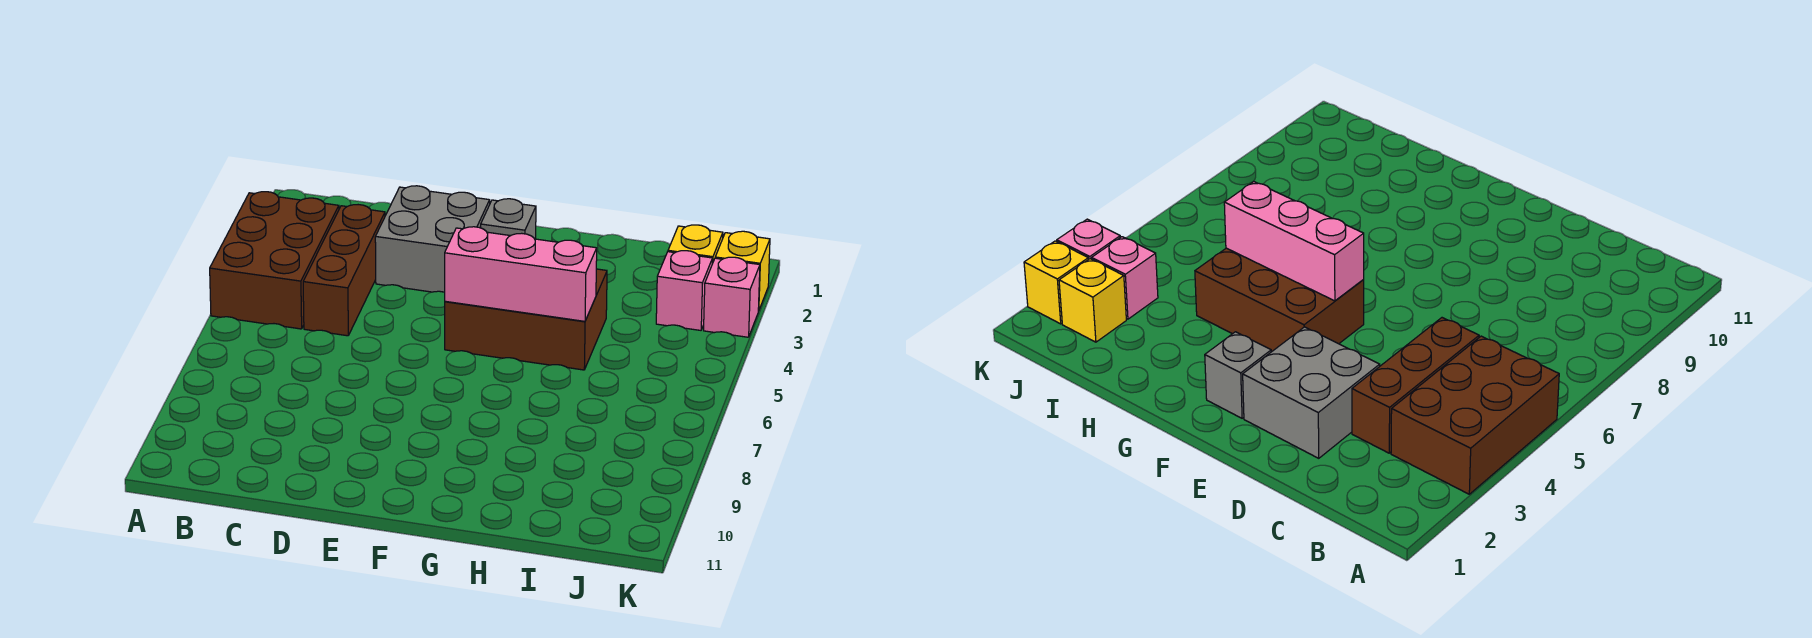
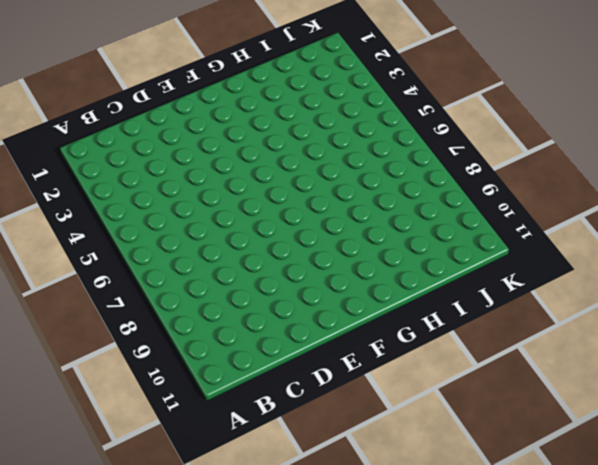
none -> brown brick A3:B5 level 1
none -> brown brick C3:C5 level 1

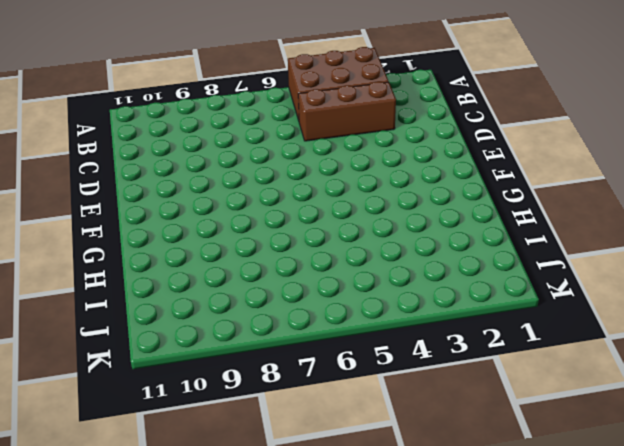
none -> grey brick D2:E3 level 1
none -> grey brick F2 level 1

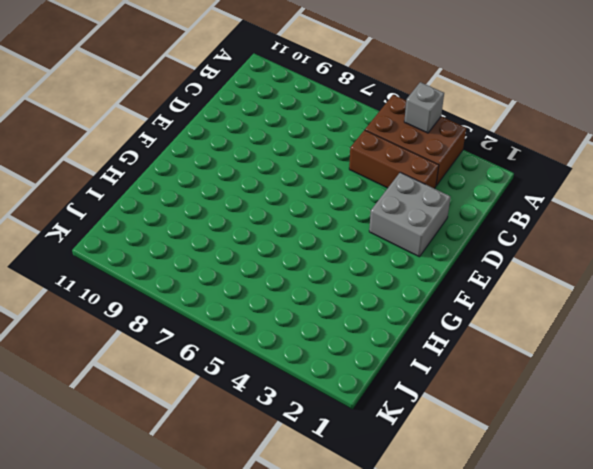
grey brick A4 level 2 -> grey brick F2 level 1
none -> brown brick F4:H5 level 1
none -> yellow brick J2 level 1

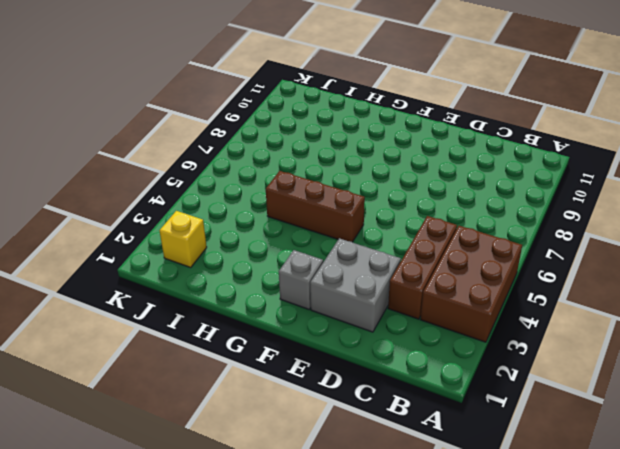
brown brick F5:H5 level 1 -> brown brick F4:H5 level 1
none -> pink brick J3 level 1
none -> yellow brick K2 level 1

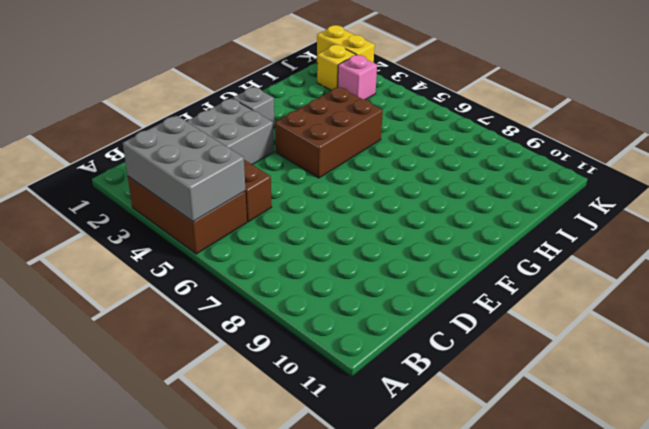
grey brick A3:B5 level 2 -> none
yellow brick K1:K2 level 1 -> yellow brick K2 level 1
none -> pink brick K3 level 1
none -> pink brick F5:H5 level 2

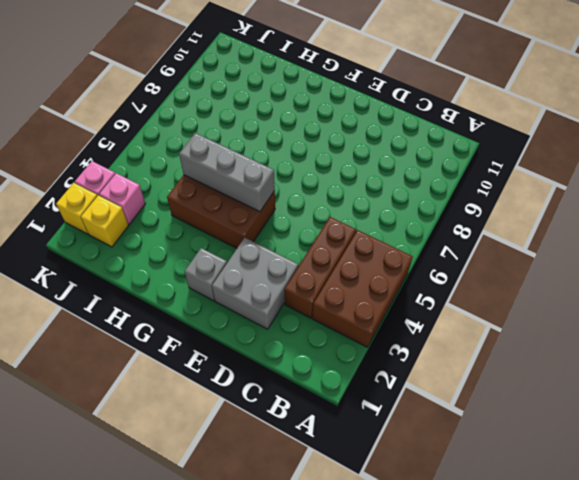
grey brick F5:H5 level 2 -> pink brick F5:H5 level 2

